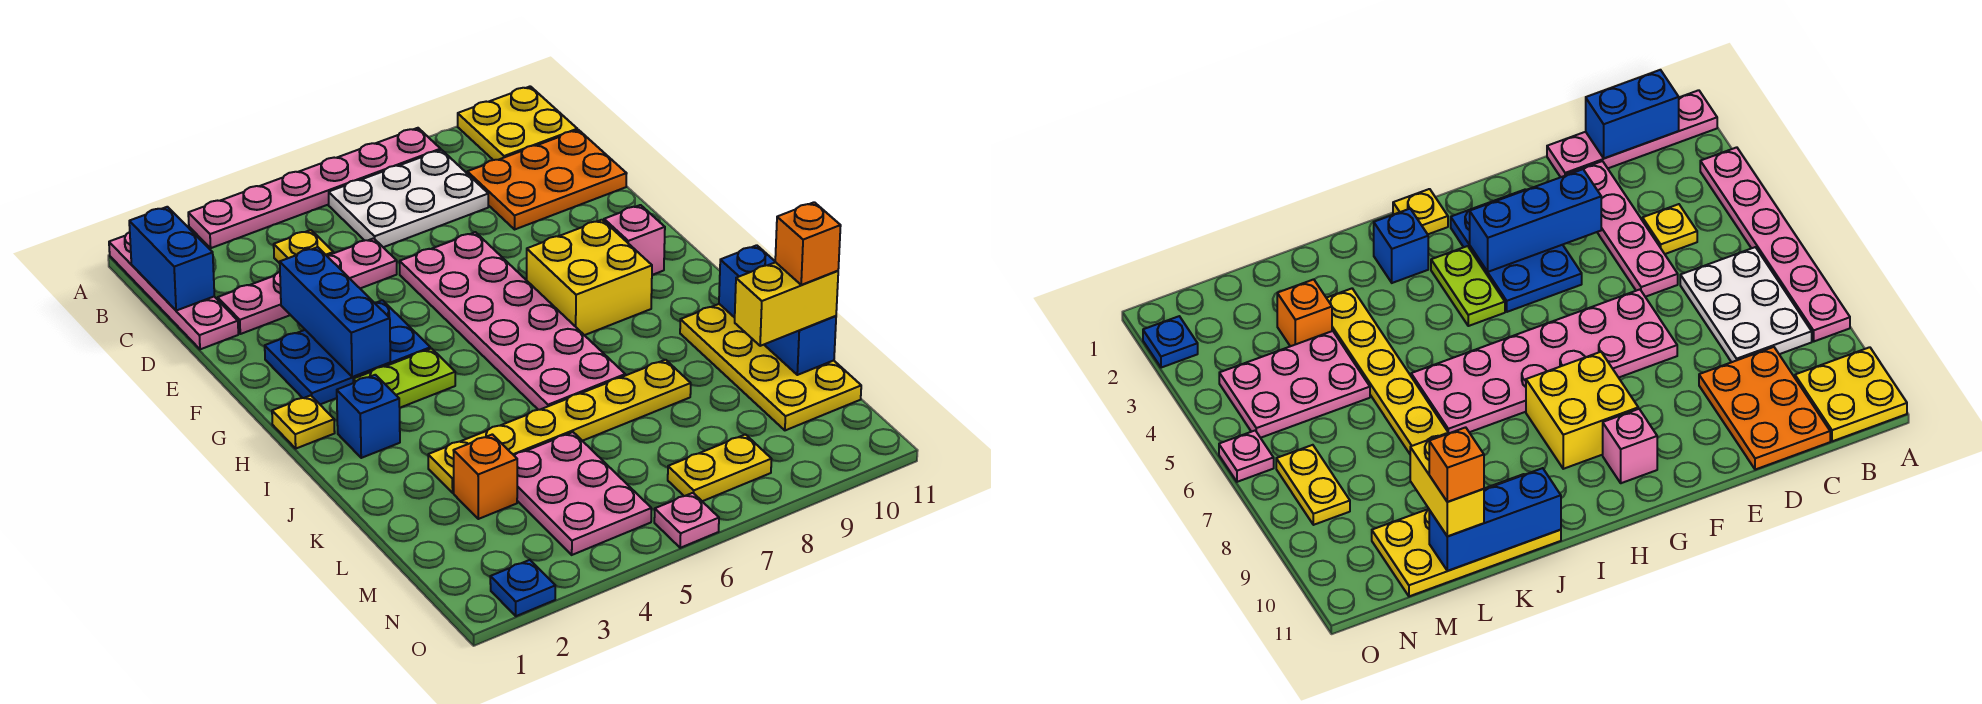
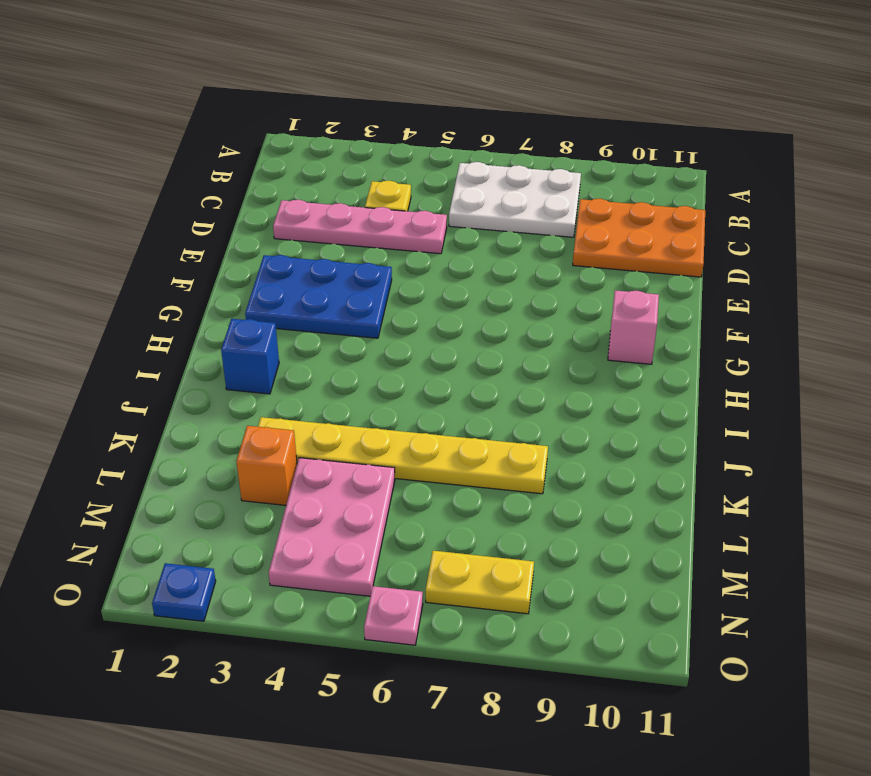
none -> pink plate A1:D1 level 1
none -> pink plate A3:A8 level 1
none -> yellow plate A10:B11 level 1

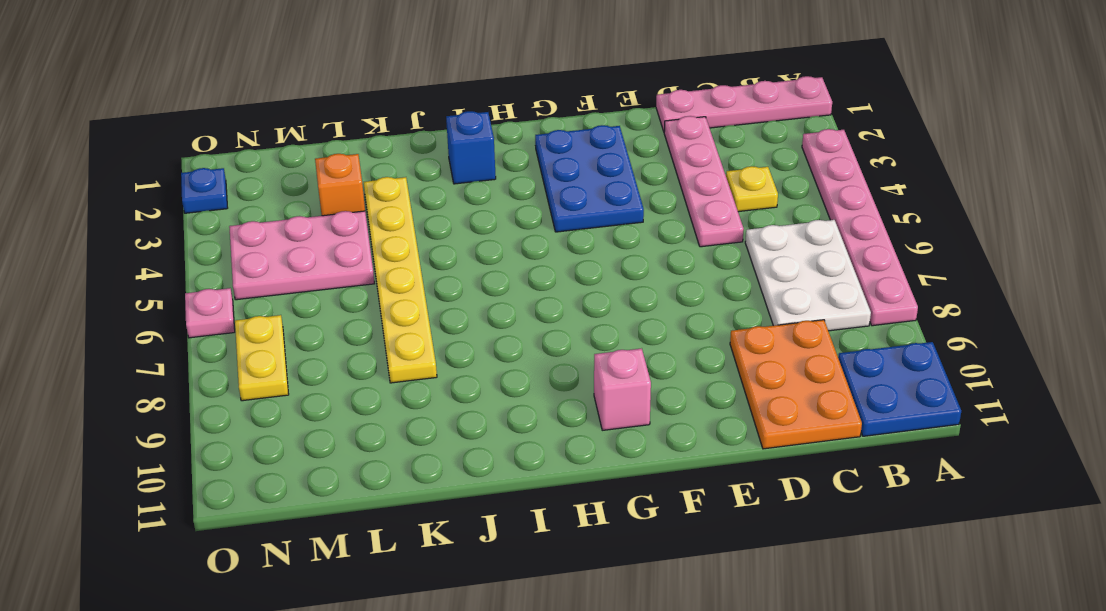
blue plate A10:B11 level 1 -> yellow plate A10:B11 level 1
none -> pink plate E6:J7 level 1
none -> yellow brick G8:H9 level 1
none -> yellow plate H1 level 1

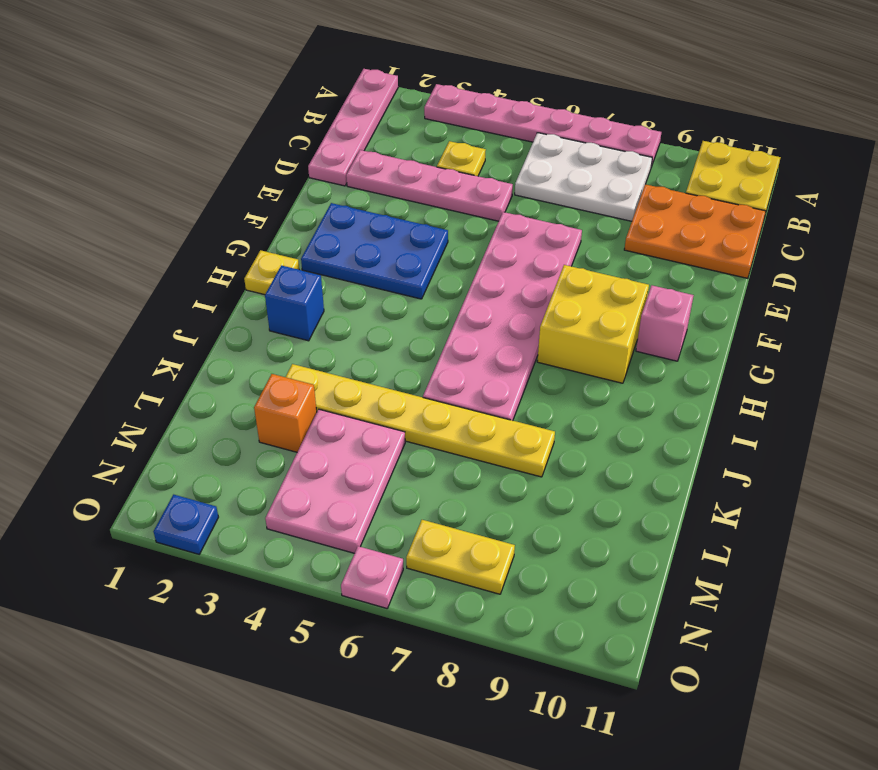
none -> lime plate H3:H4 level 1
none -> yellow plate J10:M11 level 1
none -> blue brick B1:C1 level 2

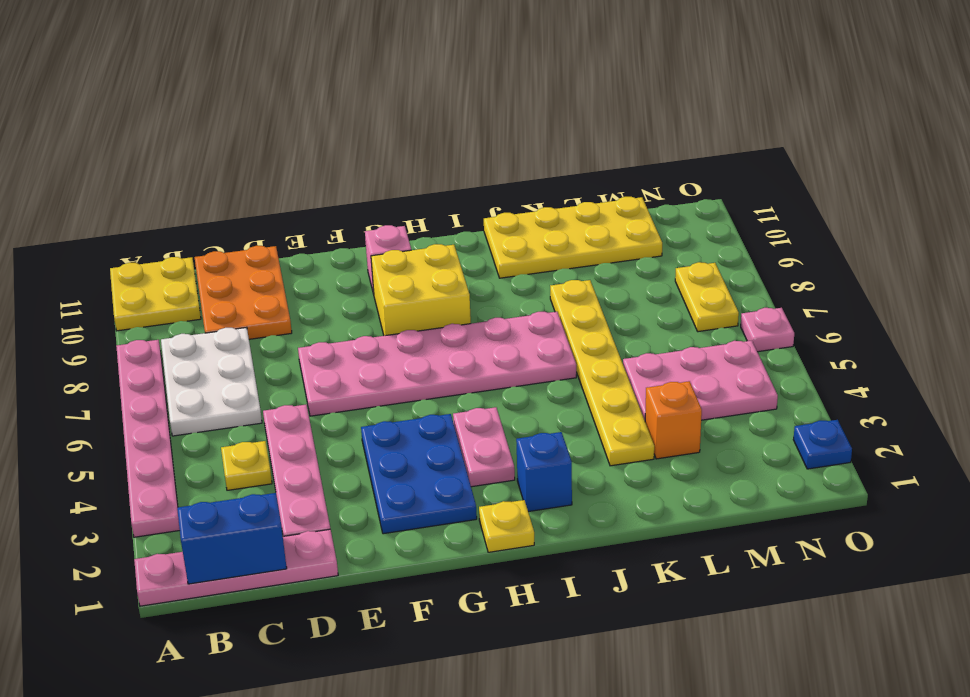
pink plate H3:H4 level 1 -> lime plate H3:H4 level 1
none -> blue brick E3:G3 level 2
none -> blue brick J11:L11 level 2
none -> yellow brick L10:L11 level 3

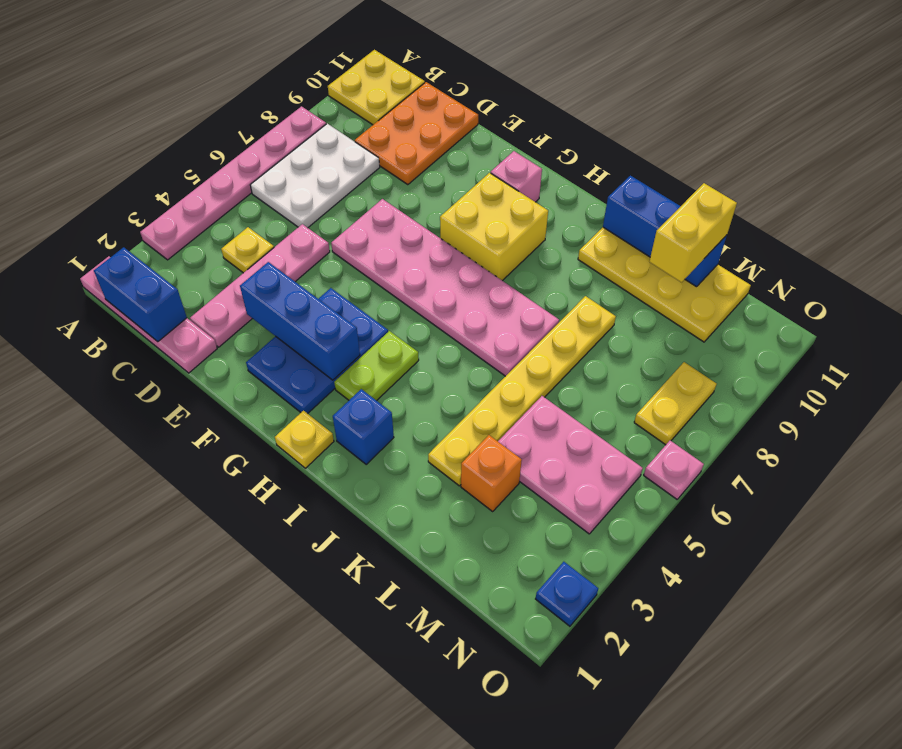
none -> orange brick L11 level 4

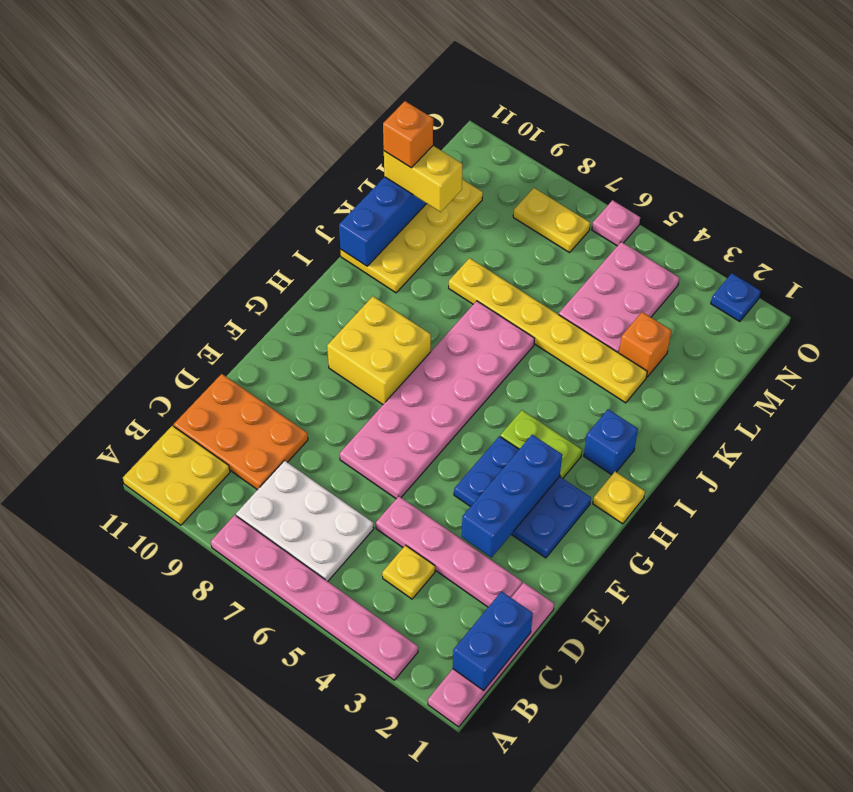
none -> pink brick G10 level 1

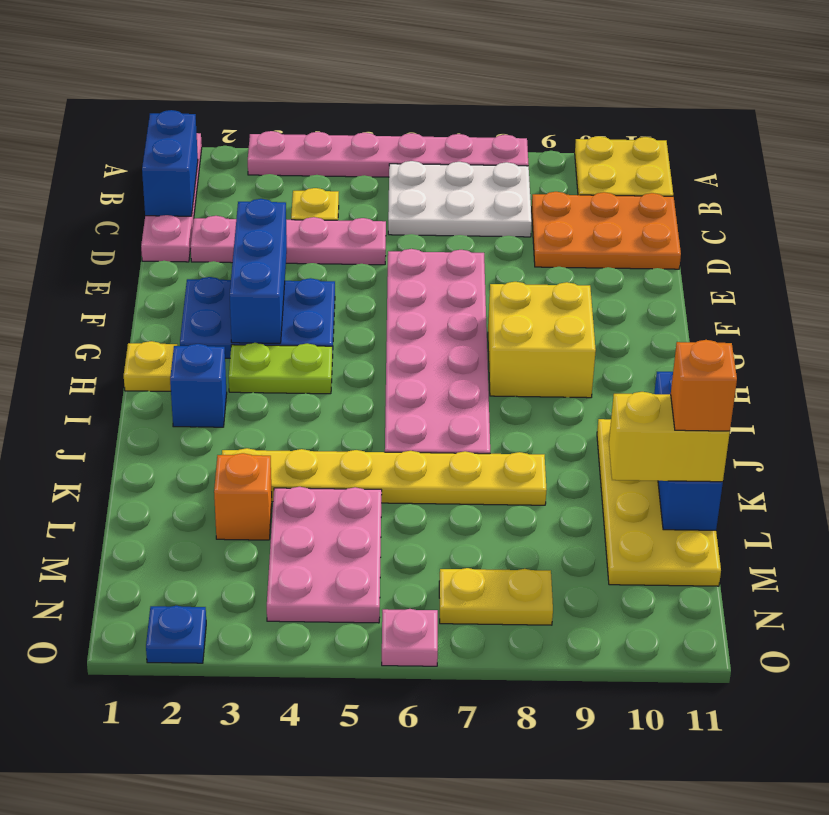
none -> pink brick G10 level 1

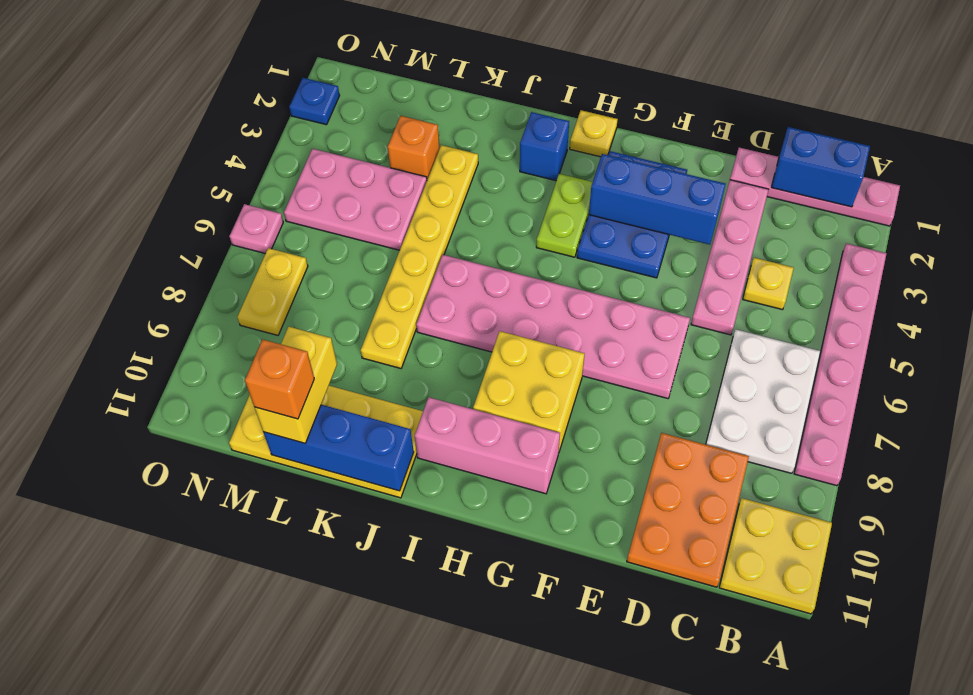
pink brick G10:I10 level 1 -> pink brick G10 level 1

